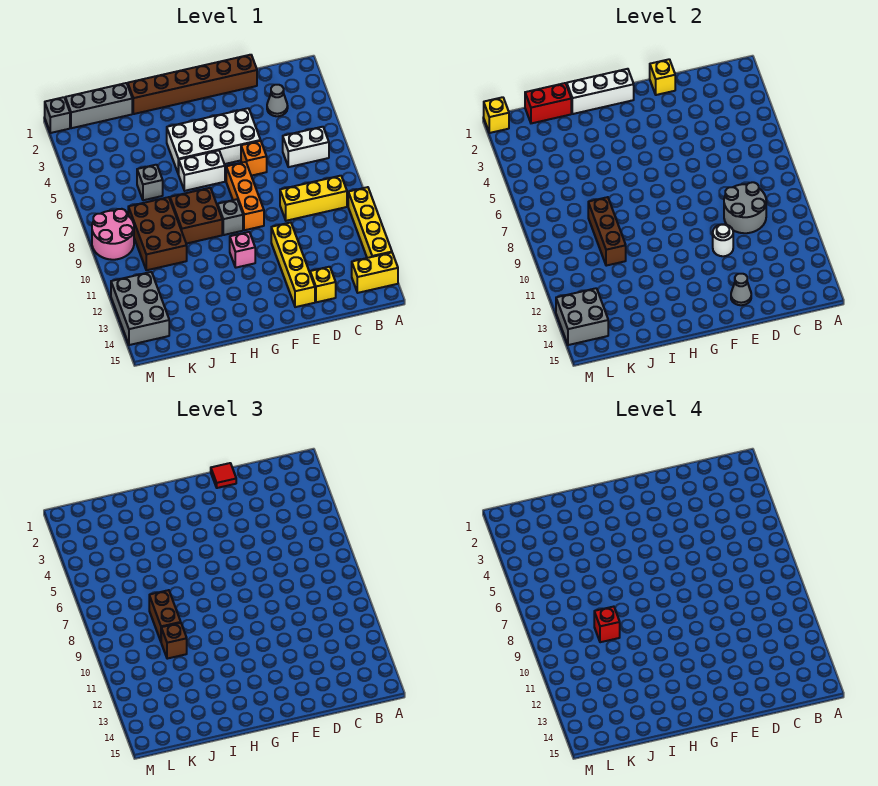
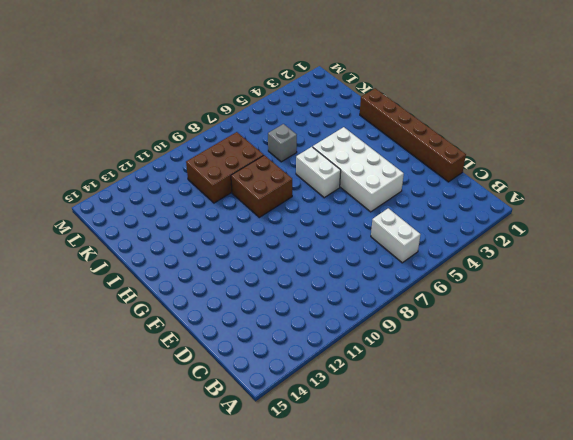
none -> yellow brick A10:A13 level 1
none -> yellow brick A14:B14 level 1
none -> yellow brick B9:D9 level 1
none -> grey cone C3 level 1

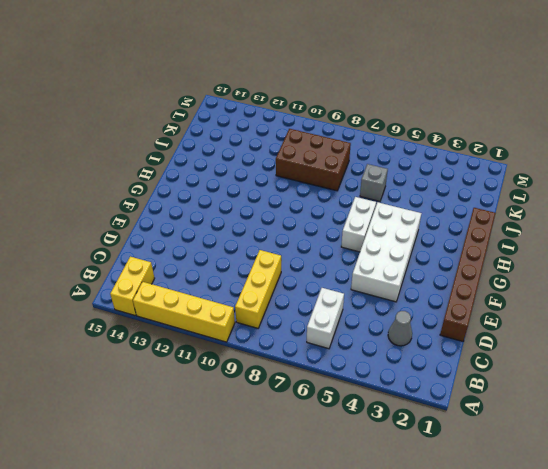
none -> yellow brick D14 level 1
none -> orange brick E6 level 1
none -> yellow brick E11:E14 level 1
none -> orange brick F7:F9 level 1

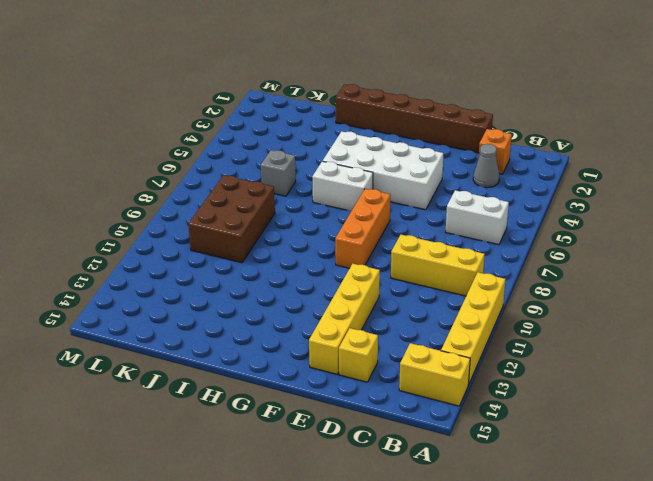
orange brick C2 level 1 -> orange brick E6 level 1
none -> grey brick G9 level 1
none -> pink brick G11 level 1
none -> brown brick H8:I9 level 1
none -> grey brick J1:L1 level 1

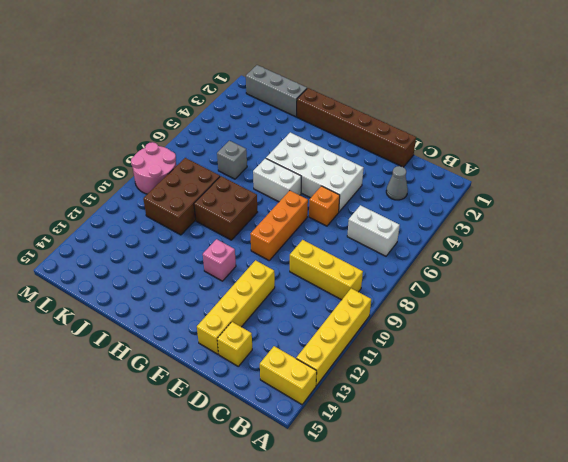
none -> grey brick G9 level 1
none -> grey brick L12:M14 level 1
none -> grey brick M1 level 1
none -> grey round brick C9:D10 level 2

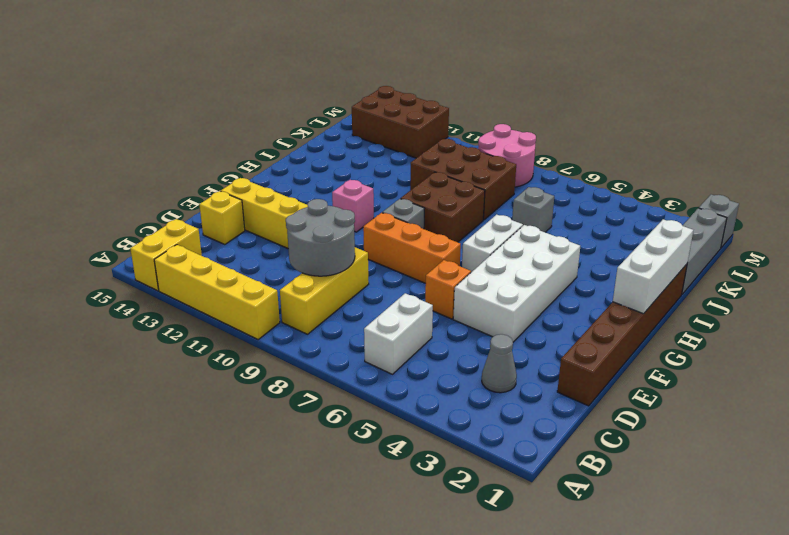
brown brick L12:M14 level 1 -> grey brick L12:M14 level 1
none -> yellow brick E1 level 2
none -> white round brick E11 level 2
none -> grey cone E14 level 2
none -> red brick J1:K1 level 2

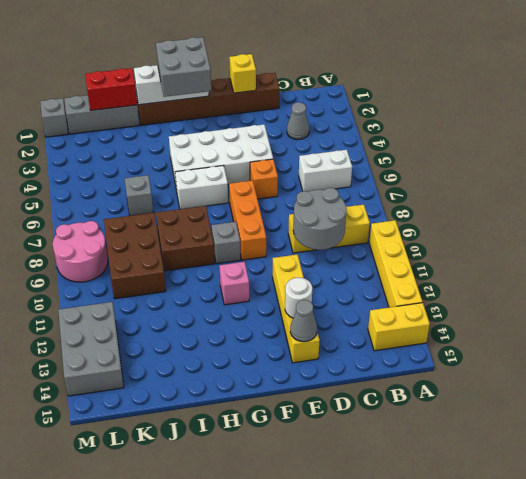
white round brick E13 level 2 -> white round brick E11 level 2
grey brick G1:H2 level 3 -> grey brick L13:M14 level 2
none -> yellow brick D14 level 1
none -> brown brick J8:J10 level 2
none -> yellow brick M1 level 2
none -> red tile E1 level 3

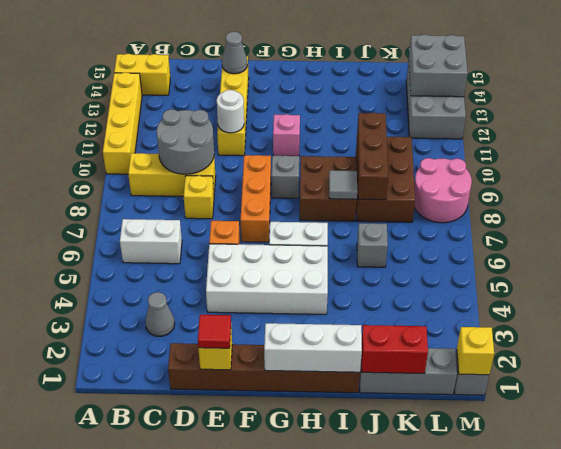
yellow brick D8 level 1 -> yellow brick D14 level 1
grey tile I8 level 2 -> none
none -> brown brick J8:J9 level 3
none -> brown brick J10 level 3
none -> red brick J9 level 4

